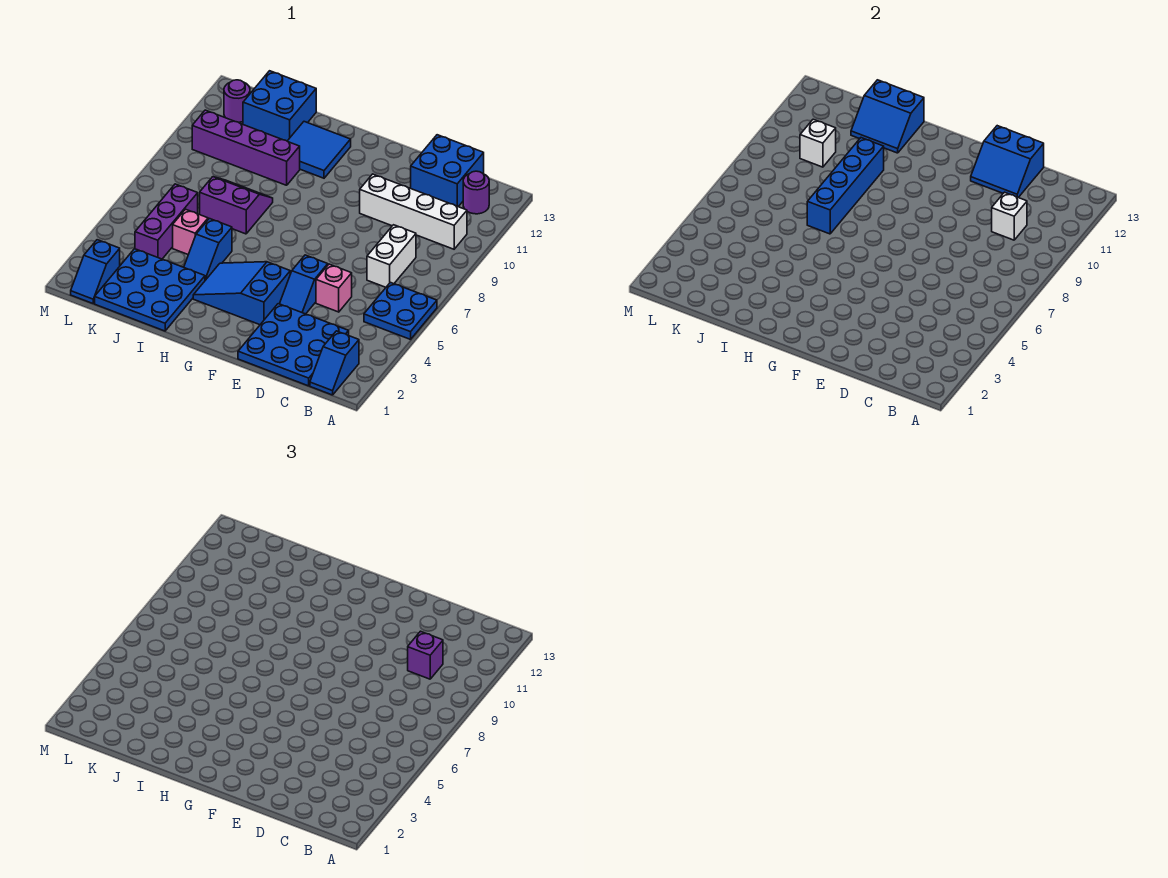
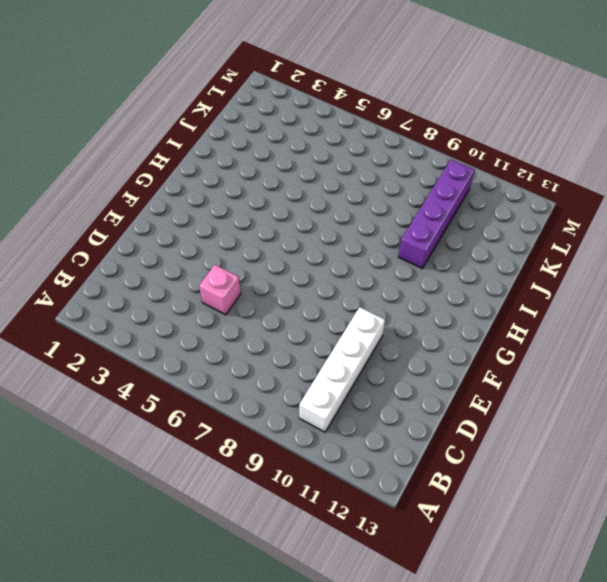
none -> blue plate A5:B6 level 1
none -> blue slope B1:B2 level 1 top 2
none -> purple round brick B12 level 1

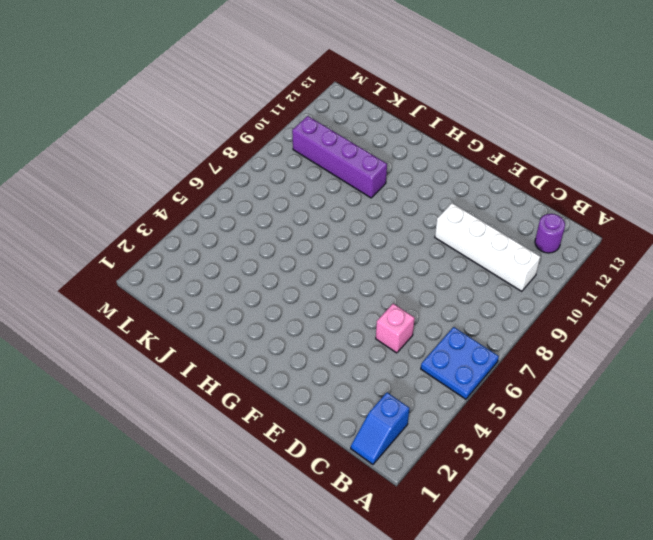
none -> blue plate C1:E3 level 1
none -> white brick C7:C8 level 1
none -> blue brick C12:D13 level 1

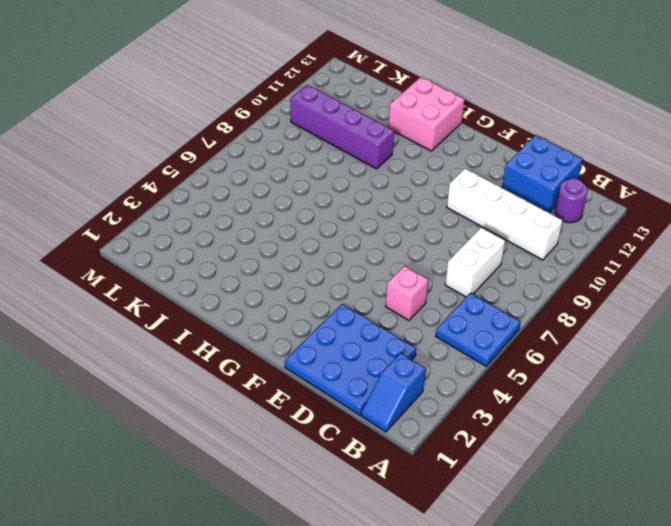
pink brick H12:I13 level 1 -> blue tile H11:I12 level 1
none -> blue slope E4:E5 level 1 top 5
none -> blue slope F3:H4 level 1 top F
none -> blue plate I1:K3 level 1

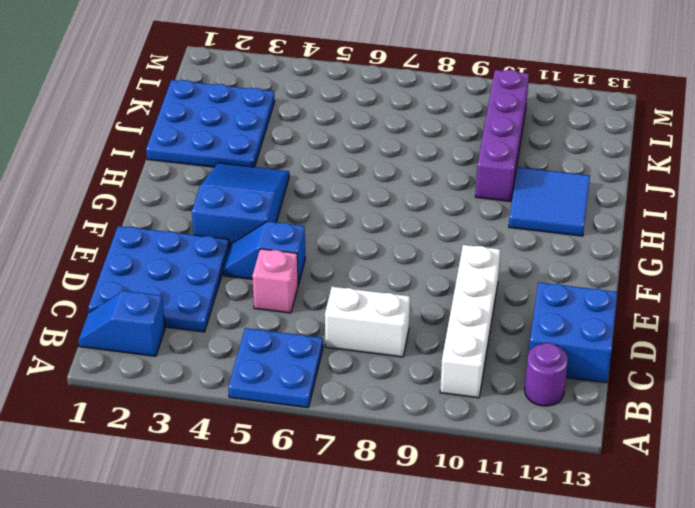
none -> blue slope I4:I5 level 1 top 5
none -> purple slope I7:J8 level 1 top 7
none -> pink brick J5 level 1

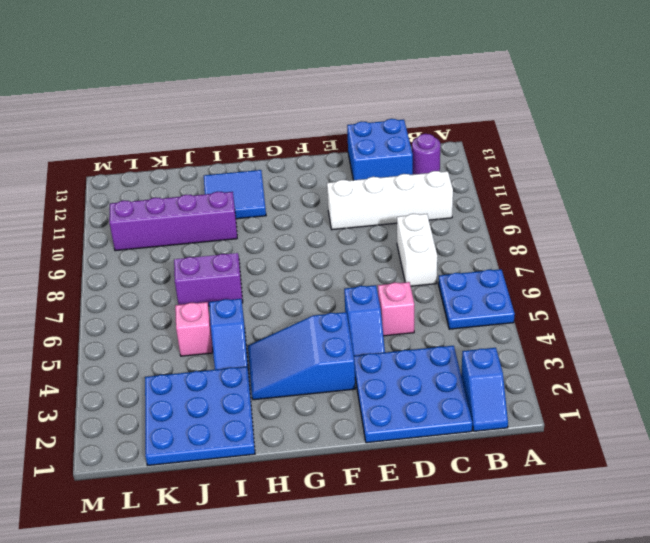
none -> blue brick J12:K13 level 1
none -> purple brick K4:K6 level 1
none -> blue slope L1:L2 level 1 top 2

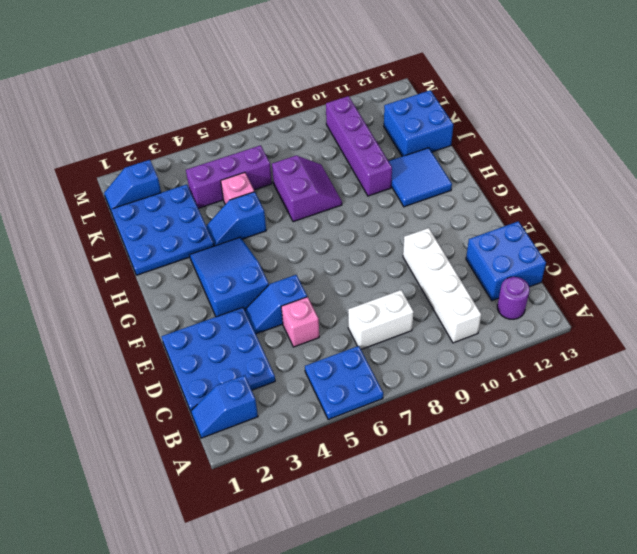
none -> purple round brick L12 level 1
none -> white brick C10 level 2
none -> blue slope D12:E13 level 2 top 13

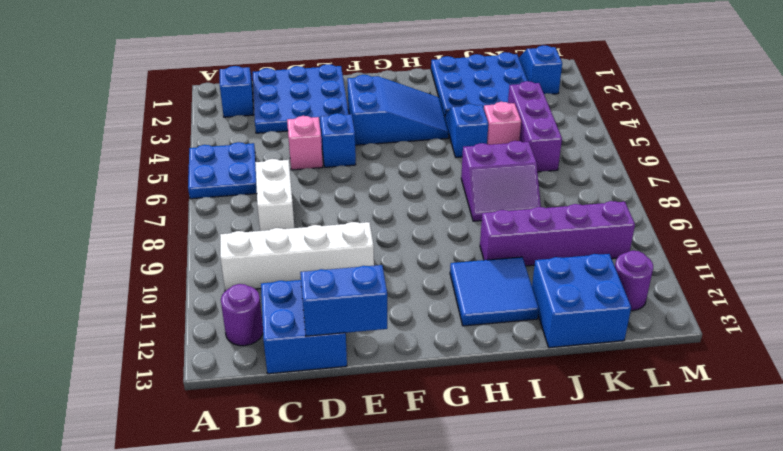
none -> white brick C10 level 2
none -> blue brick I7:I10 level 2
none -> blue slope I12:J13 level 2 top 13

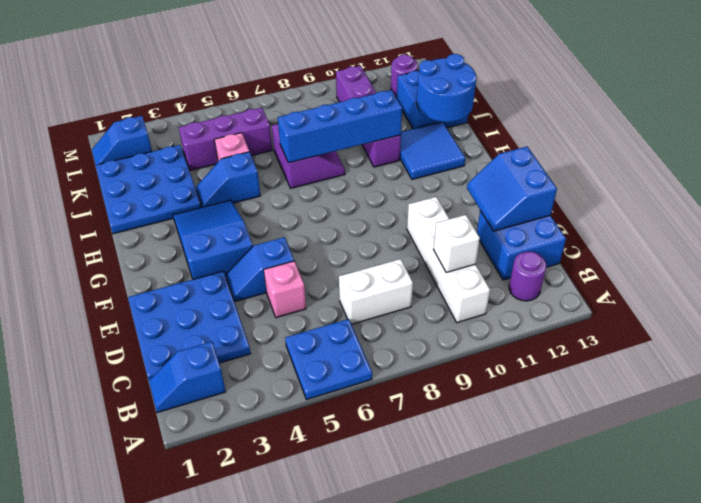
blue round brick I12:J13 level 2 -> blue slope I12:J13 level 2 top 13
none -> white brick K10 level 2
none -> purple brick C10 level 3

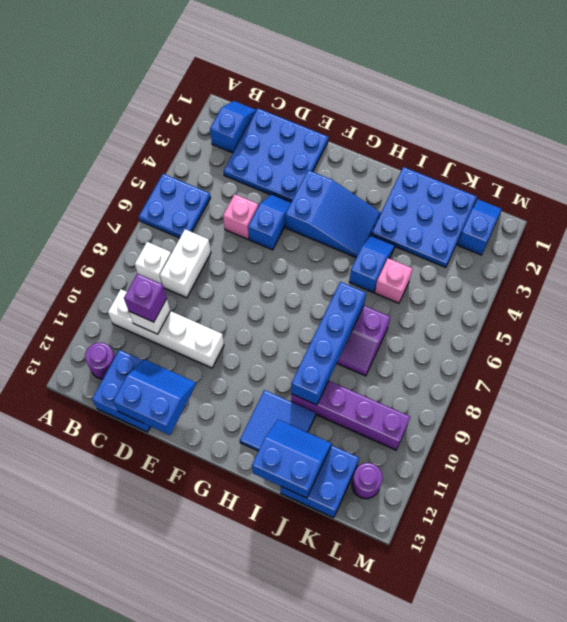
white brick B8 level 1 -> white brick K10 level 2
none -> purple brick K4:K6 level 1

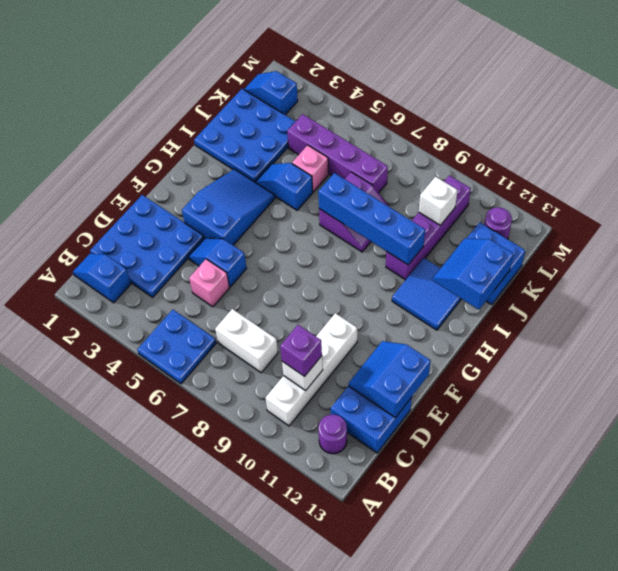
purple brick K4:K7 level 1 -> purple brick K4:K6 level 1

